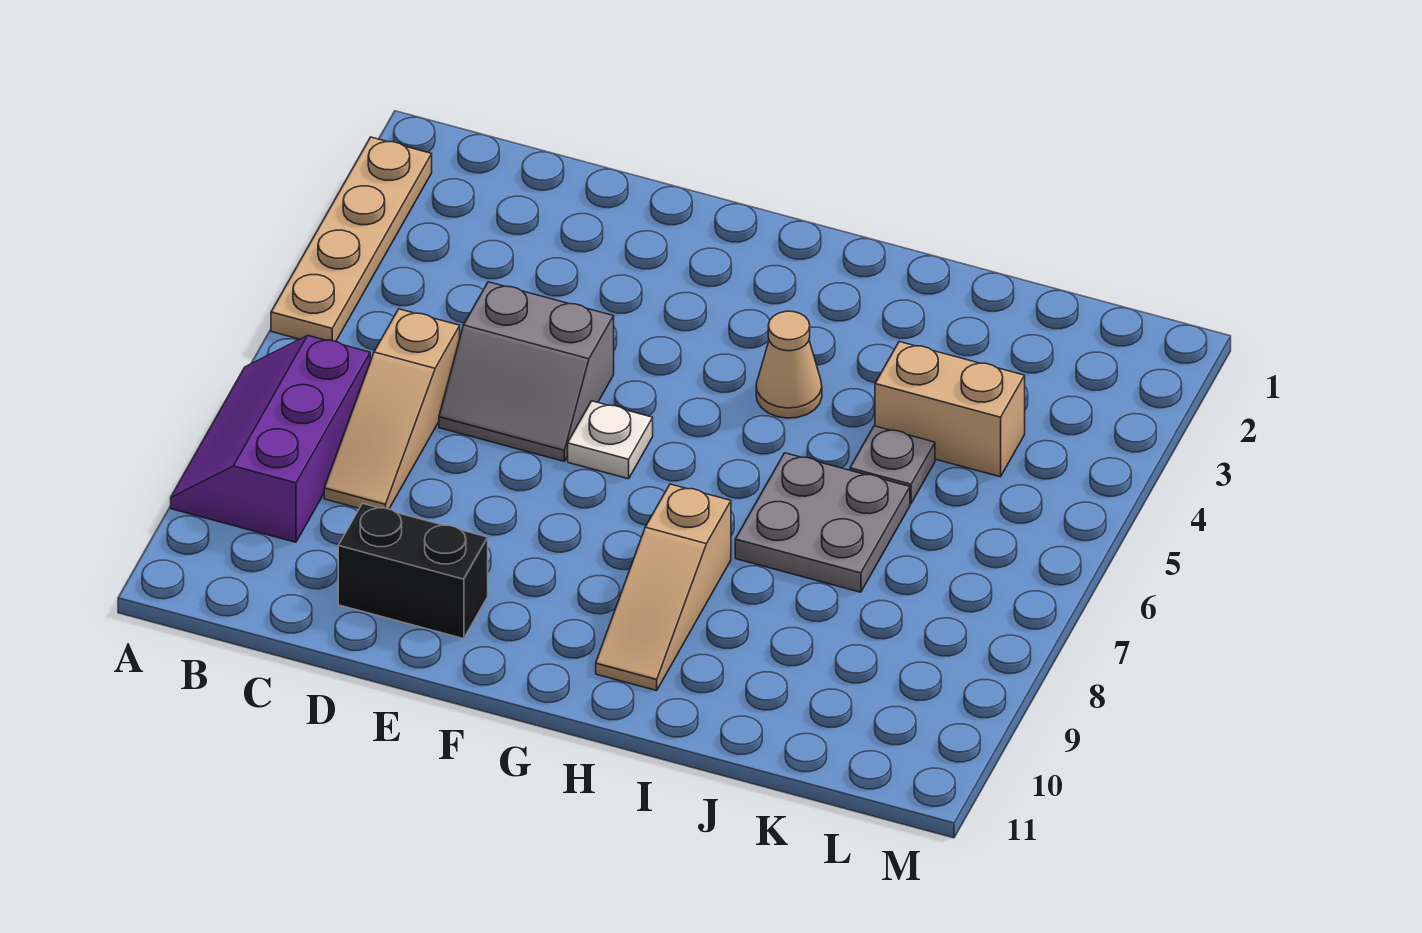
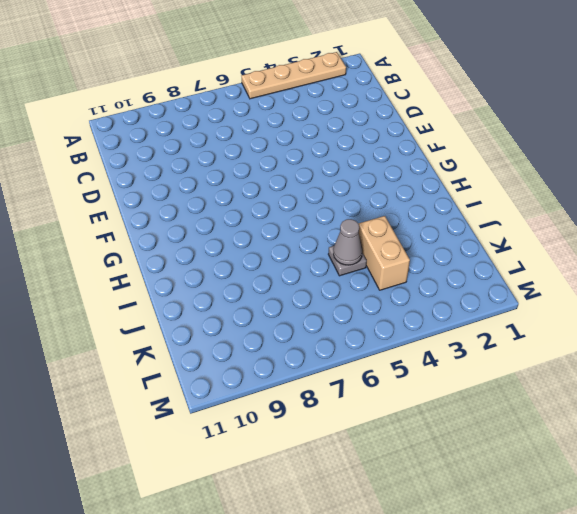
grey cone J5 level 2 -> none
none -> purple slope A7:B9 level 1 top B
none -> tan slope C6:C8 level 1 top 6

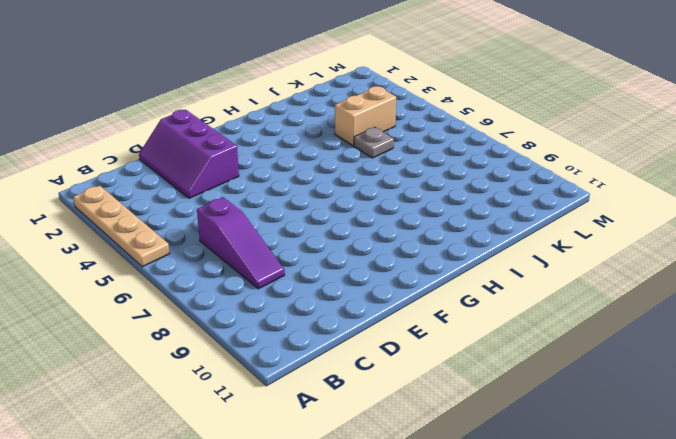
purple slope C6:C8 level 1 top 6 -> tan slope C6:C8 level 1 top 6
purple slope D1:E3 level 1 top E -> purple slope A7:B9 level 1 top B
none -> grey slope D5:E6 level 1 top 5
none -> black brick D10:E10 level 1

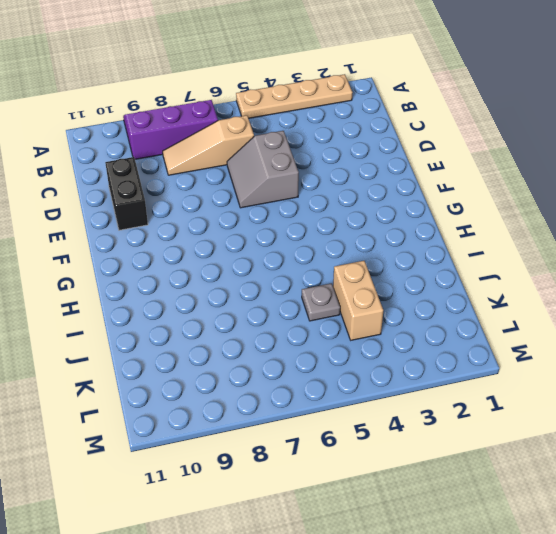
none -> white plate F6 level 1
none -> tan cone H4 level 1

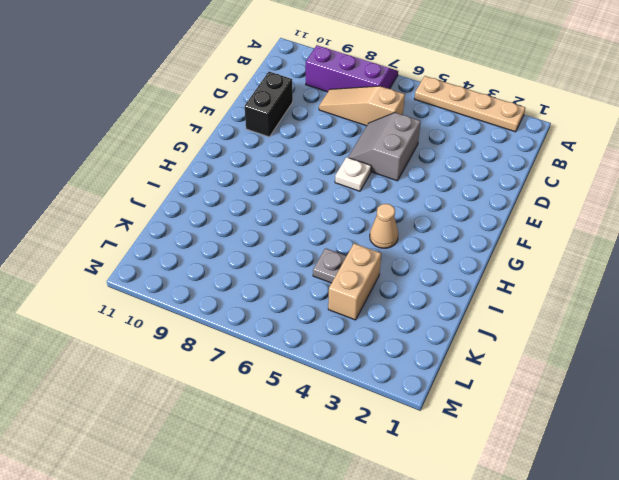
none -> tan slope H8:H10 level 1 top 8
none -> grey plate I6:J7 level 1

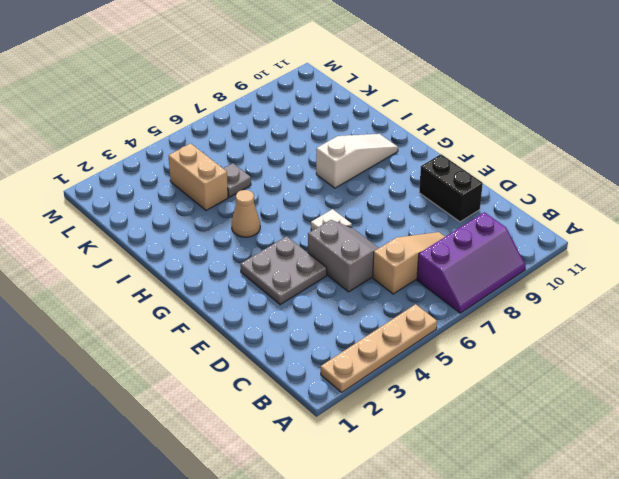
grey plate E3:F4 level 1 -> grey plate I6:J7 level 1
white slope H8:H10 level 1 top 8 -> tan slope H8:H10 level 1 top 8

